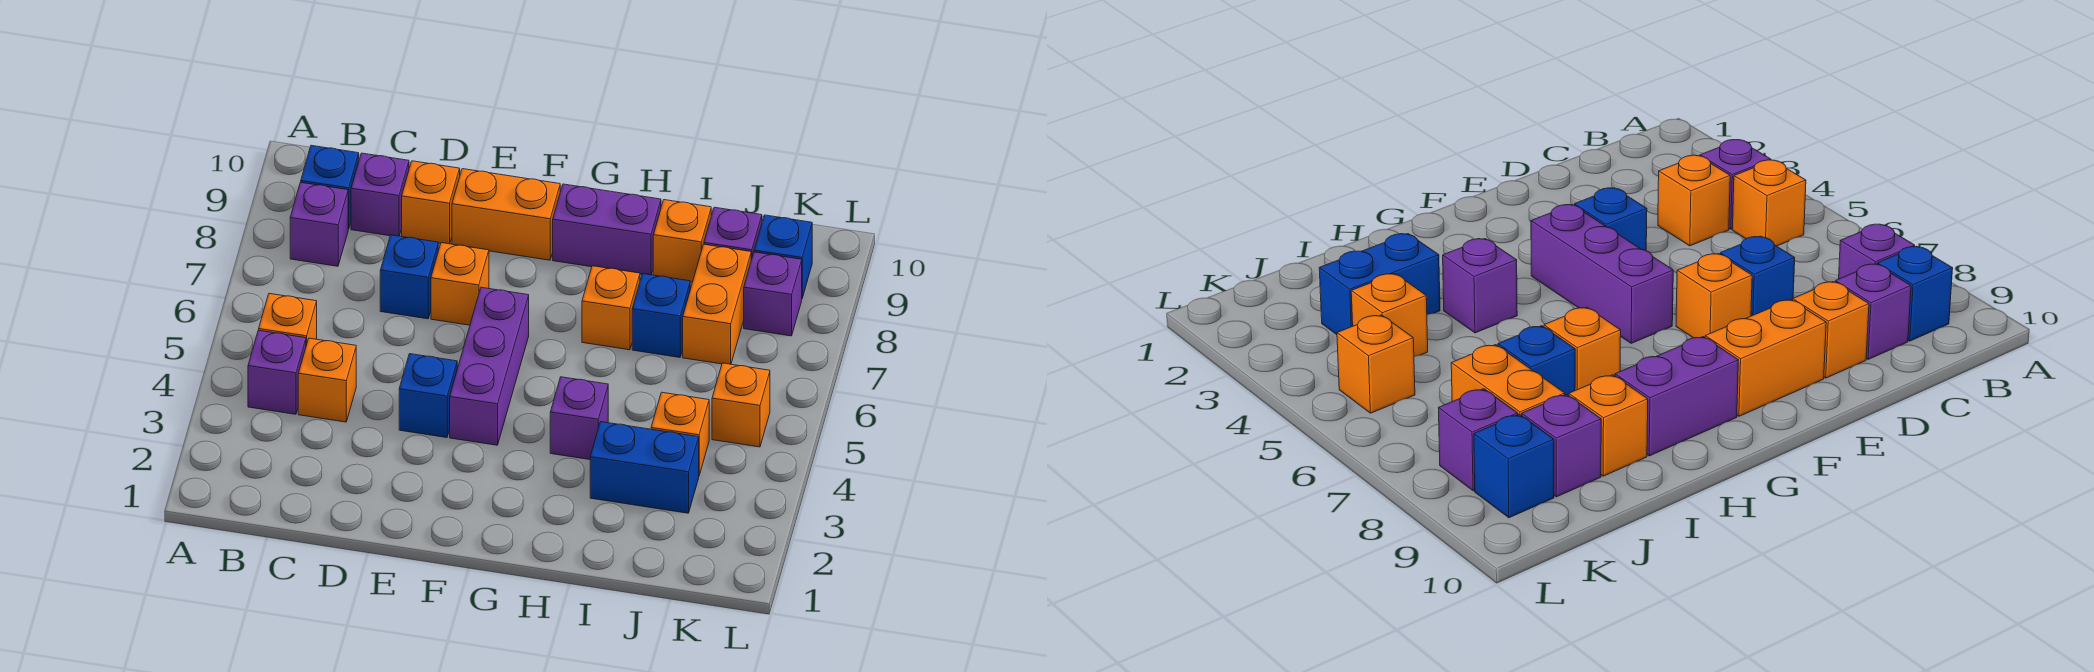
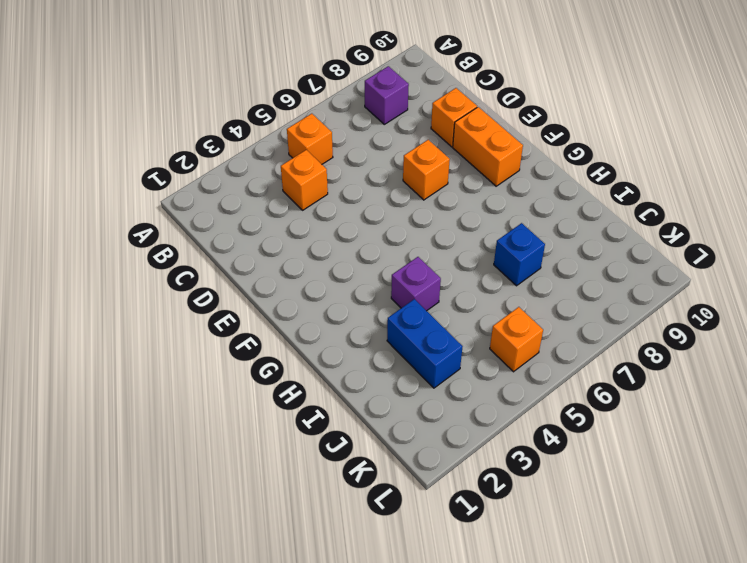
none -> purple brick B4 level 1
none -> blue brick B9 level 1
none -> purple brick C9 level 1

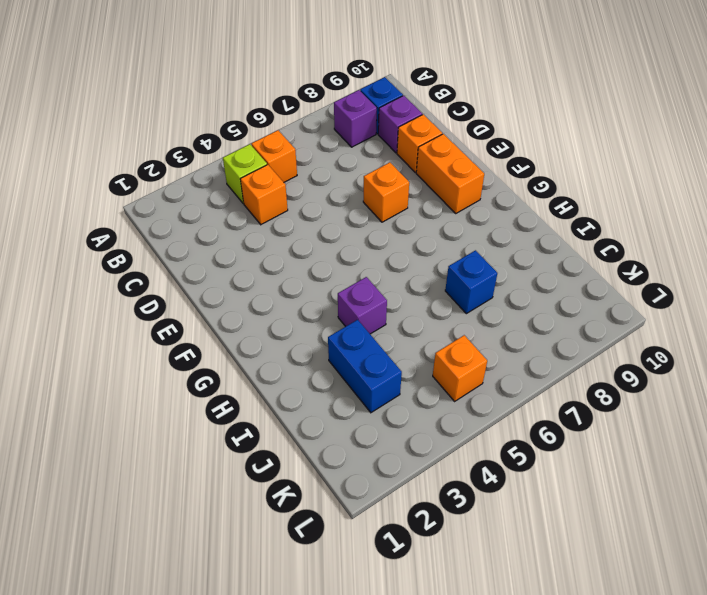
lime brick B4 level 1 -> purple brick B4 level 1
none -> blue brick D7 level 1
none -> blue brick E4 level 1
none -> purple brick F4:F6 level 1

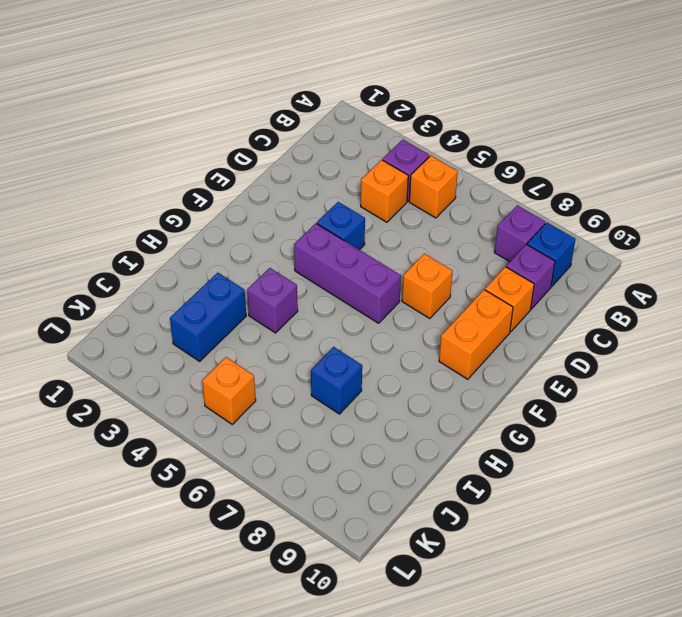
none -> blue brick D7 level 1
none -> purple brick G9:H9 level 1
none -> orange brick H7 level 1

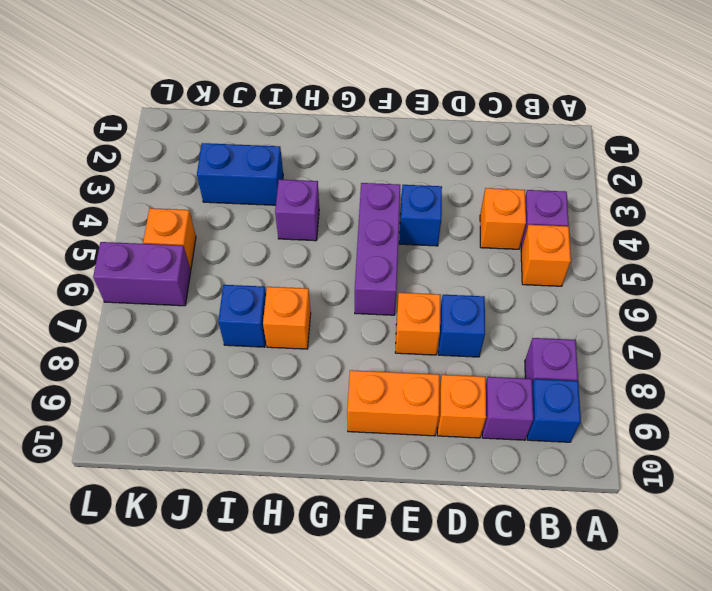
purple brick K6:L6 level 1 -> purple brick G9:H9 level 1
none -> orange brick I9 level 1
none -> orange brick J4 level 1
none -> orange brick J7:J8 level 1

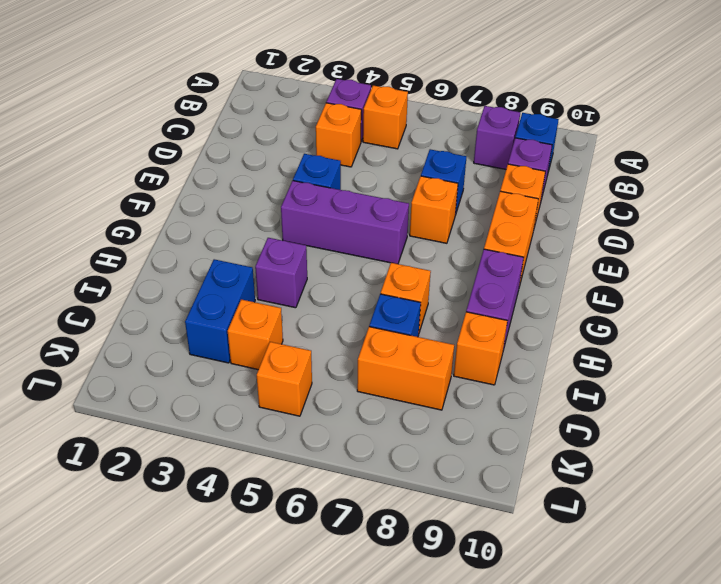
none -> purple brick J9 level 1
none -> purple brick K8 level 1
none -> blue brick K9 level 1

